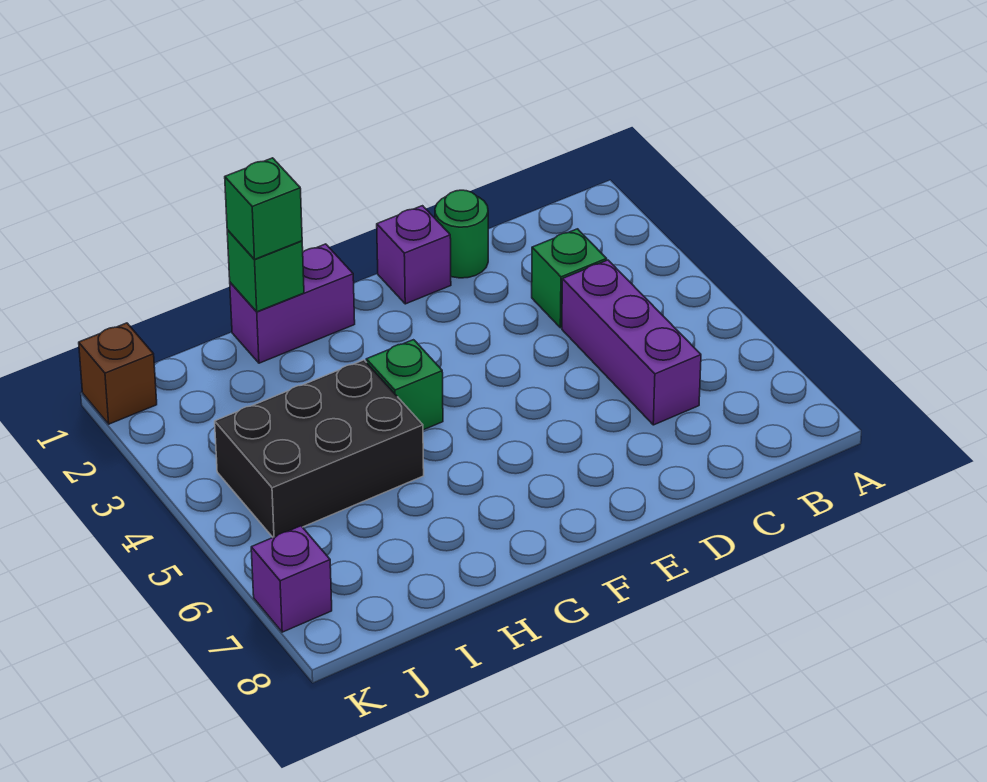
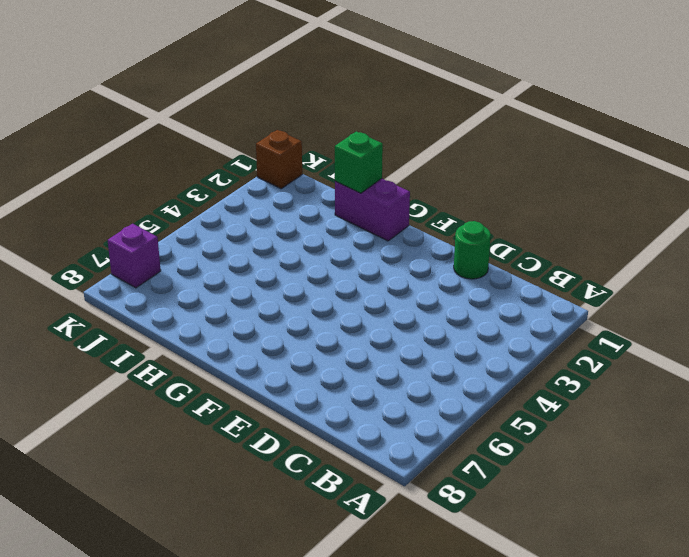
none -> green brick C3 level 1
none -> purple brick C4:C6 level 1

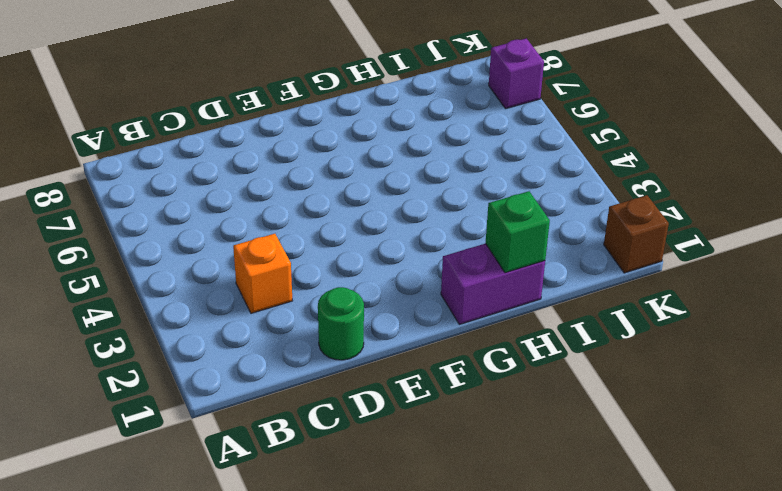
orange brick C3 level 1 -> green brick C3 level 1
none -> purple brick C4:C6 level 1
none -> purple brick E1 level 1

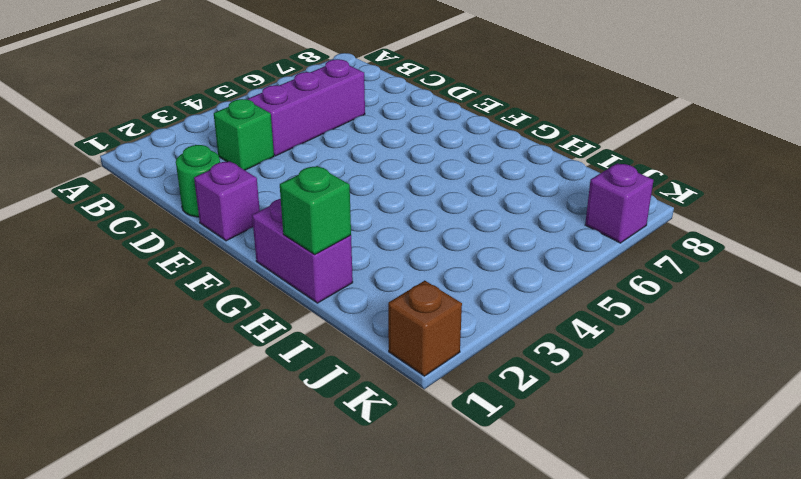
none -> green brick G4 level 1
none -> black brick H4:J5 level 1

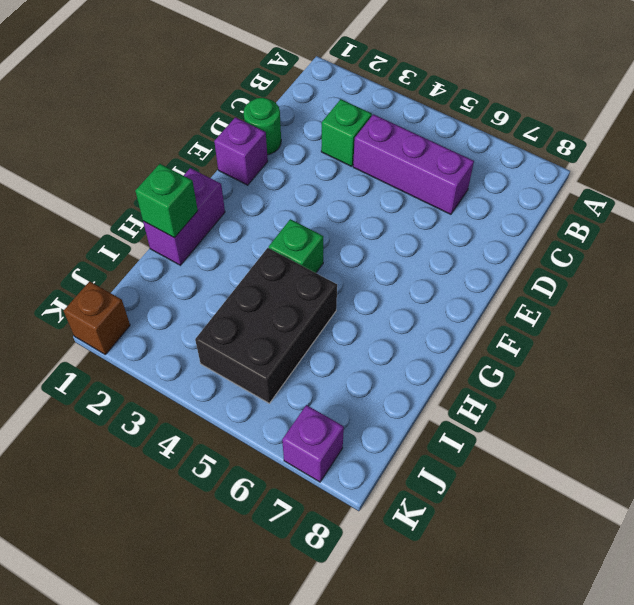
none -> green brick H1 level 3

